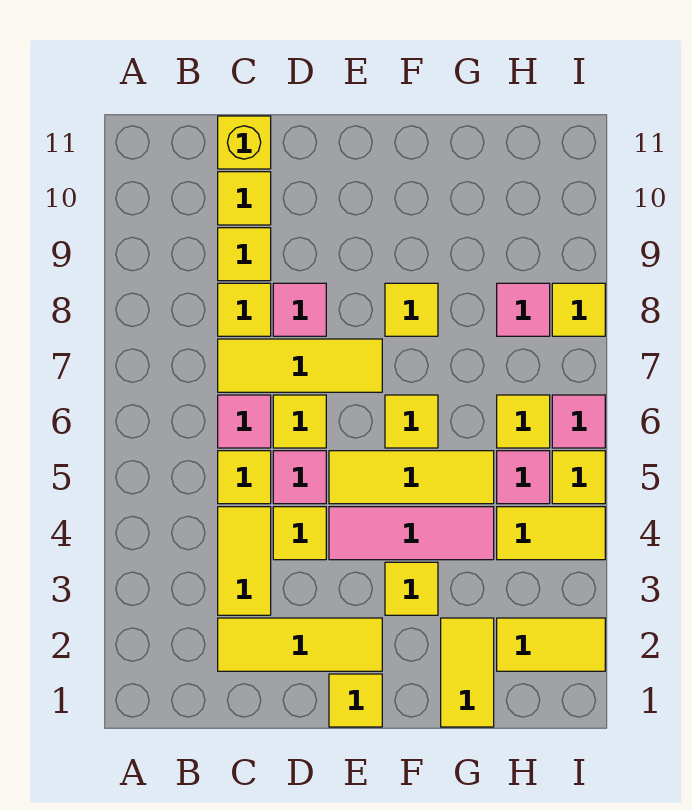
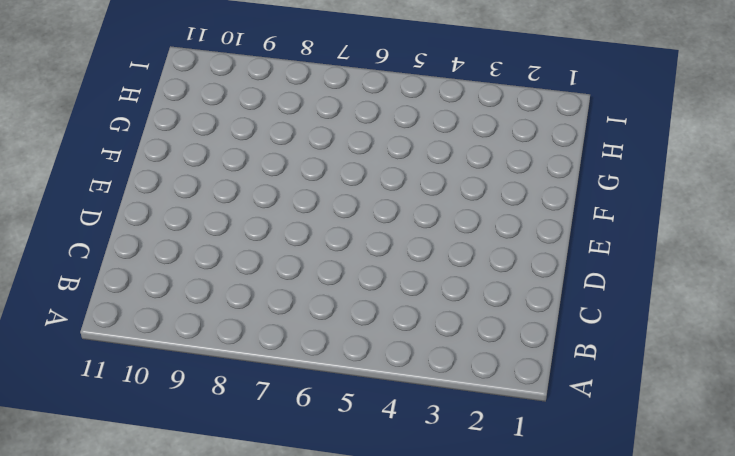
none -> yellow tile C2:E2 level 1
none -> yellow tile C3:C4 level 1
none -> yellow tile C5 level 1

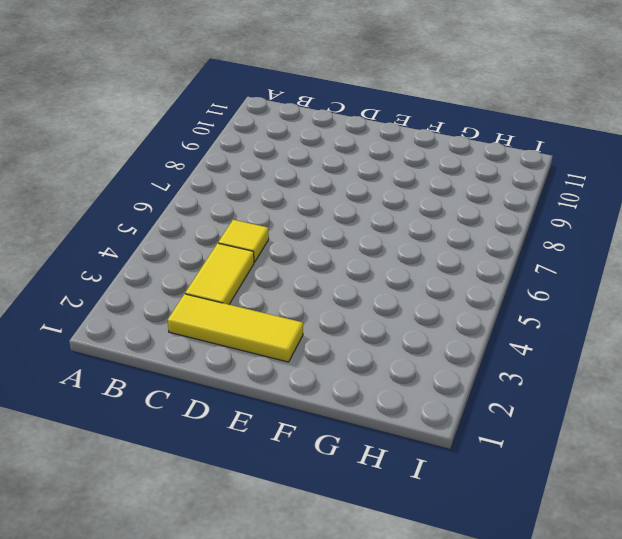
none -> pink tile C6 level 1
none -> yellow tile C7:E7 level 1
none -> yellow tile C8 level 1

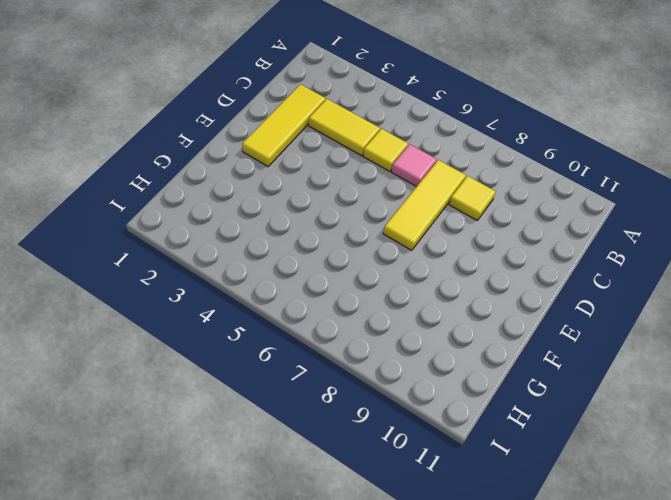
none -> yellow tile C9 level 1
none -> yellow tile C10 level 1
none -> yellow brick C11 level 1

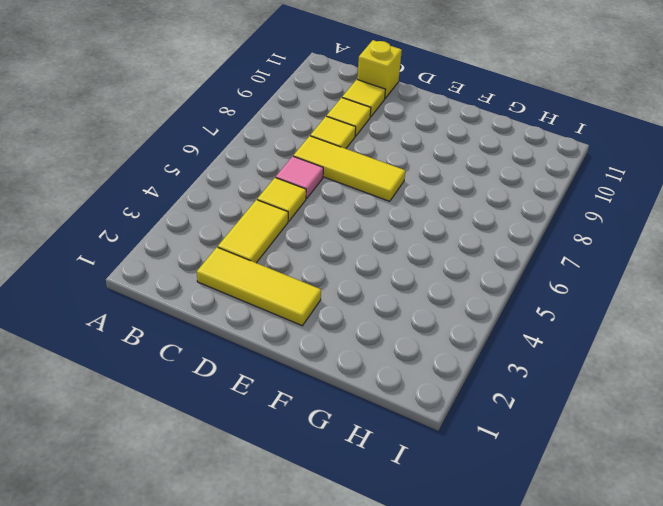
none -> yellow tile D4 level 1
none -> pink tile D5 level 1
none -> yellow tile D6 level 1

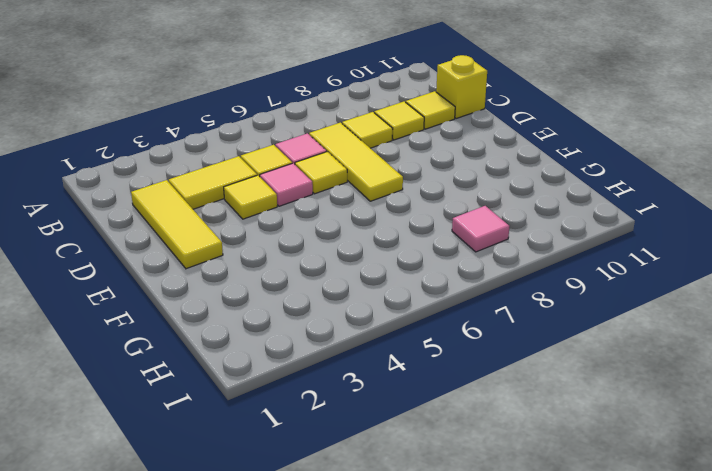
none -> pink tile D8 level 1
none -> yellow tile E1 level 1
none -> pink tile E4:G4 level 1

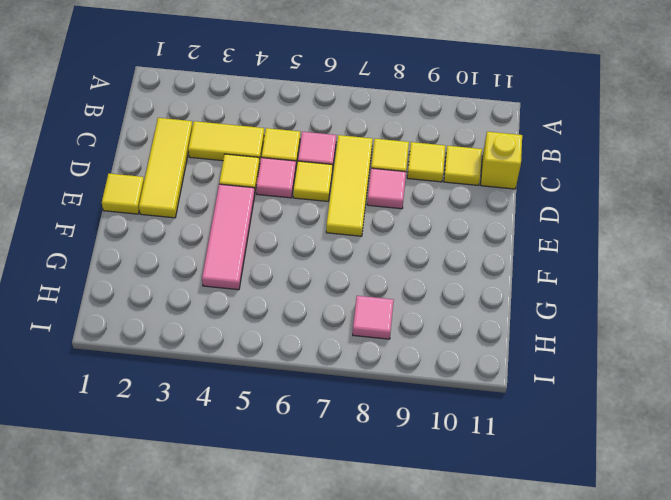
none -> yellow tile E5:G5 level 1
none -> yellow tile F3 level 1
none -> yellow tile F6 level 1

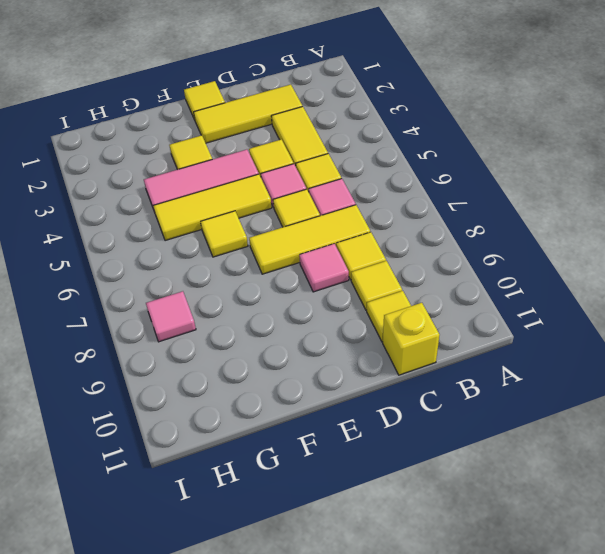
none -> yellow tile F8 level 1
none -> yellow tile G1:G2 level 1
none -> yellow tile H2:I2 level 1

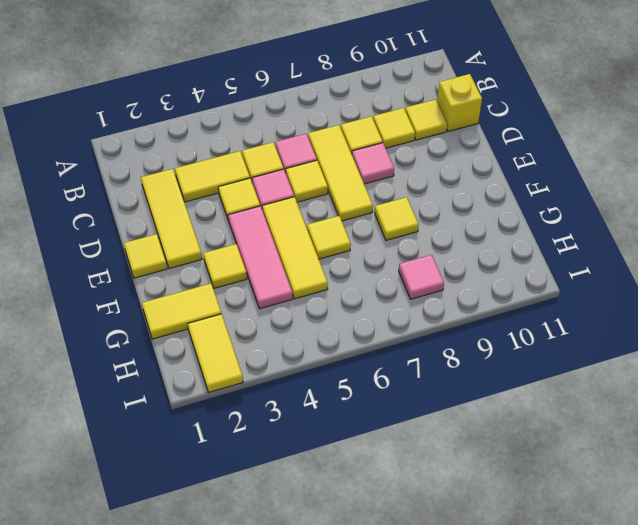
none -> yellow tile H4:I4 level 1
none -> pink tile H5 level 1
none -> yellow tile H6 level 1

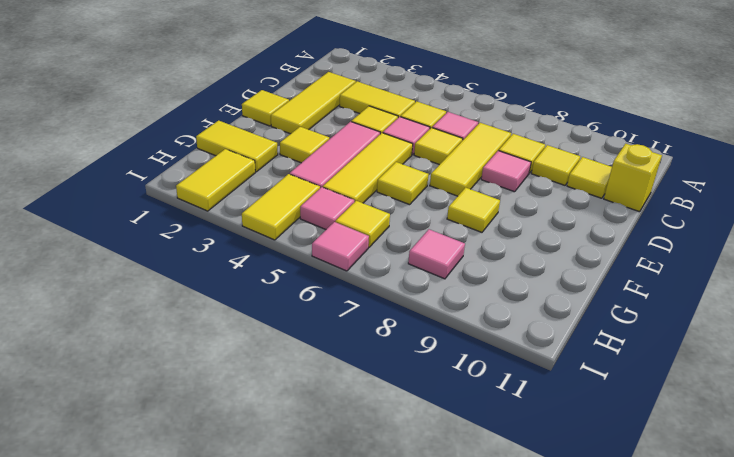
none -> yellow tile I5 level 1
none -> yellow tile I8 level 1

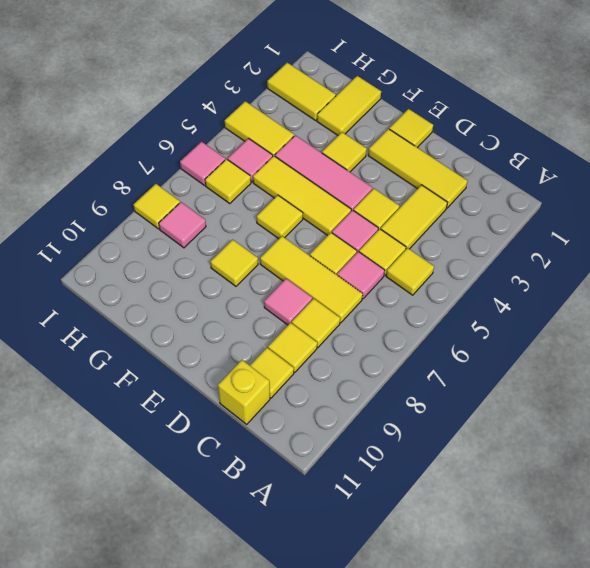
yellow tile B5 level 1 -> yellow tile I5 level 1

